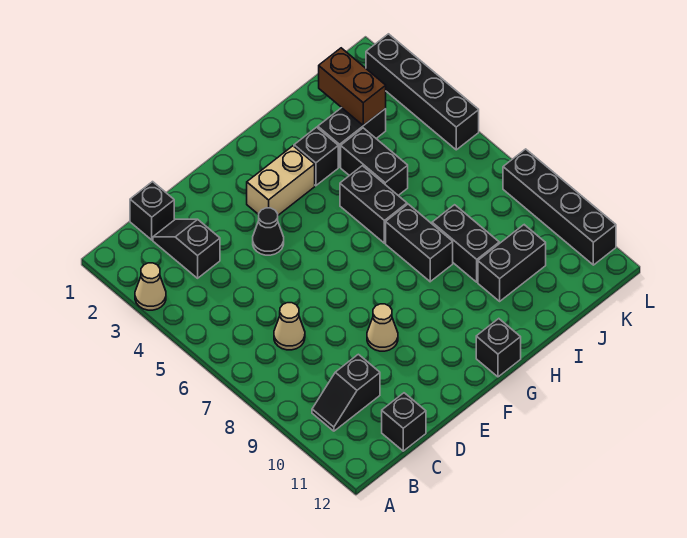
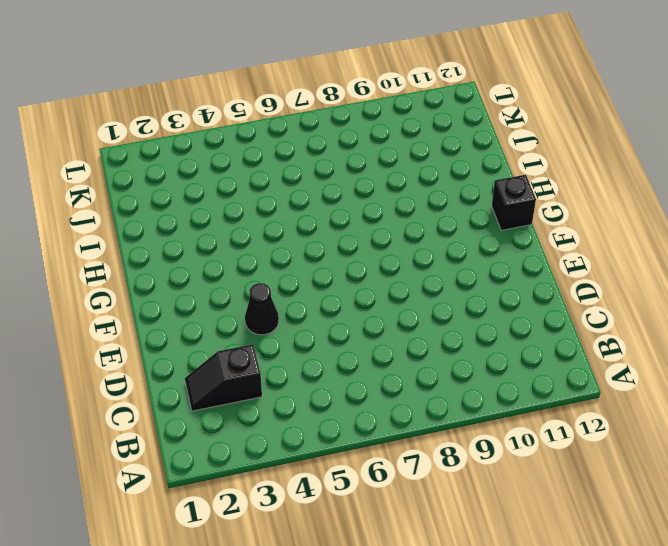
none -> tan cone A3 level 1
none -> black slope B10:C10 level 1 top C
none -> black brick C1 level 1

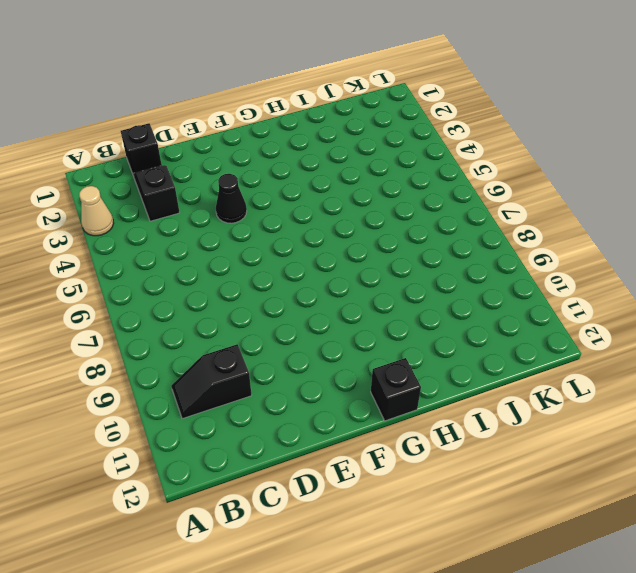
none -> tan cone C7 level 1
none -> black brick C12 level 1
none -> tan cone E9 level 1

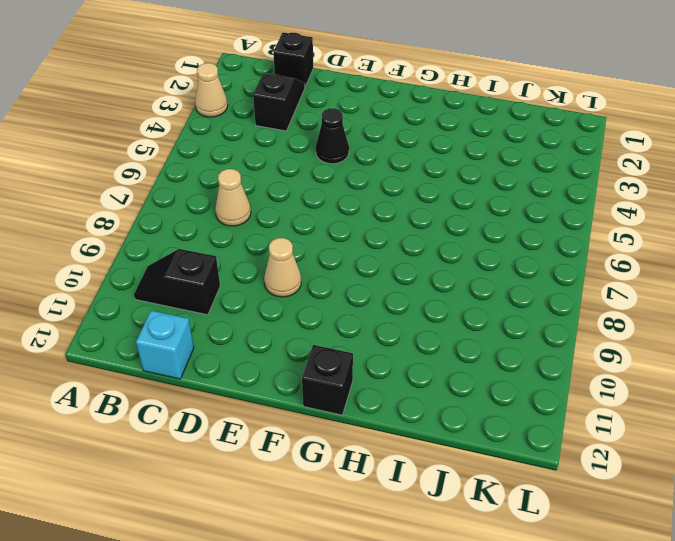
cyan brick C12 level 1 -> black brick C12 level 1
none -> tan brick F3:G3 level 1
none -> black brick H3 level 1
none -> black brick H5:H6 level 1

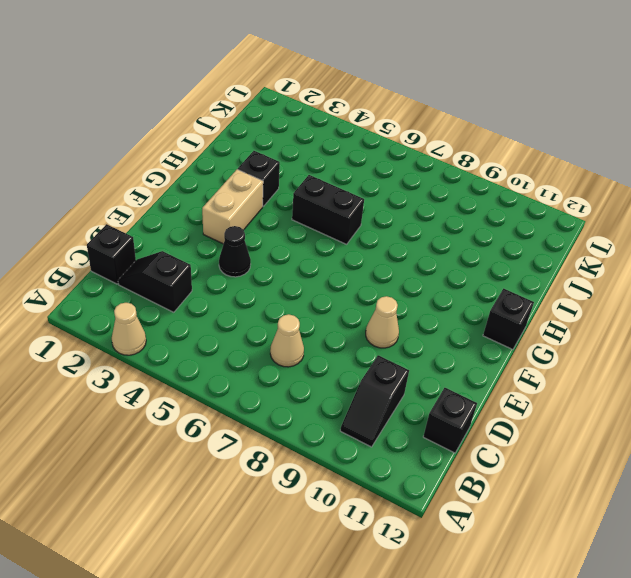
none -> black brick H7:H8 level 1
none -> black brick I3:J3 level 1
none -> black brick I4:I5 level 1

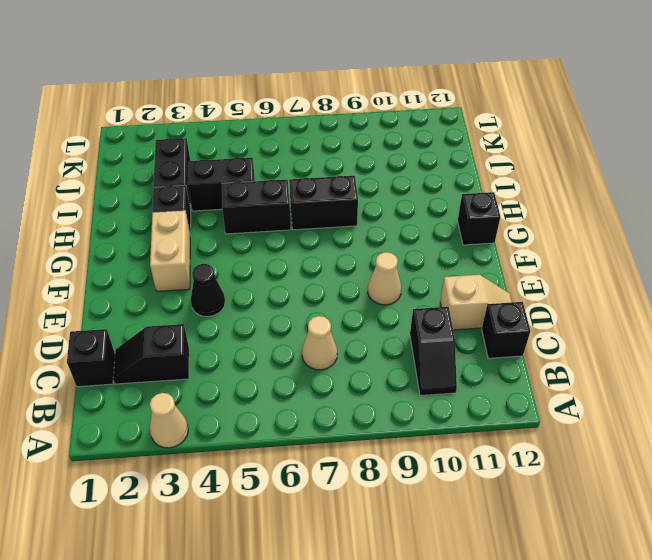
tan slope D11:D12 level 1 top 11 -> none
none -> black brick I8:I9 level 1
none -> black brick I10:J10 level 1
none -> black brick L2:L5 level 1

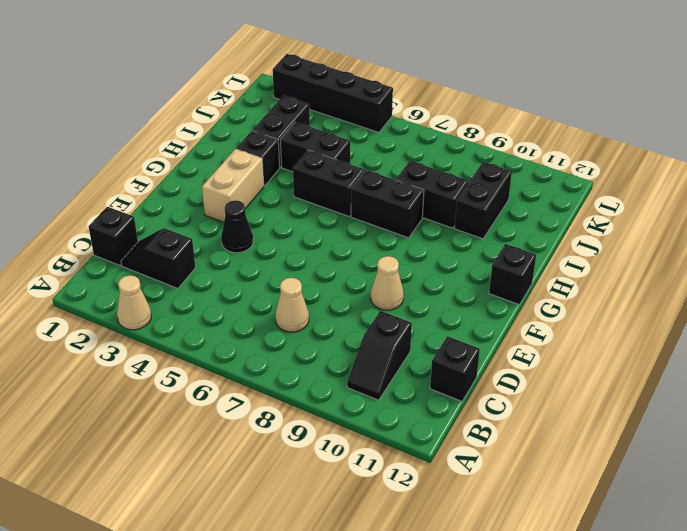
none -> black brick L8:L11 level 1
none -> brown brick J2:J3 level 2

